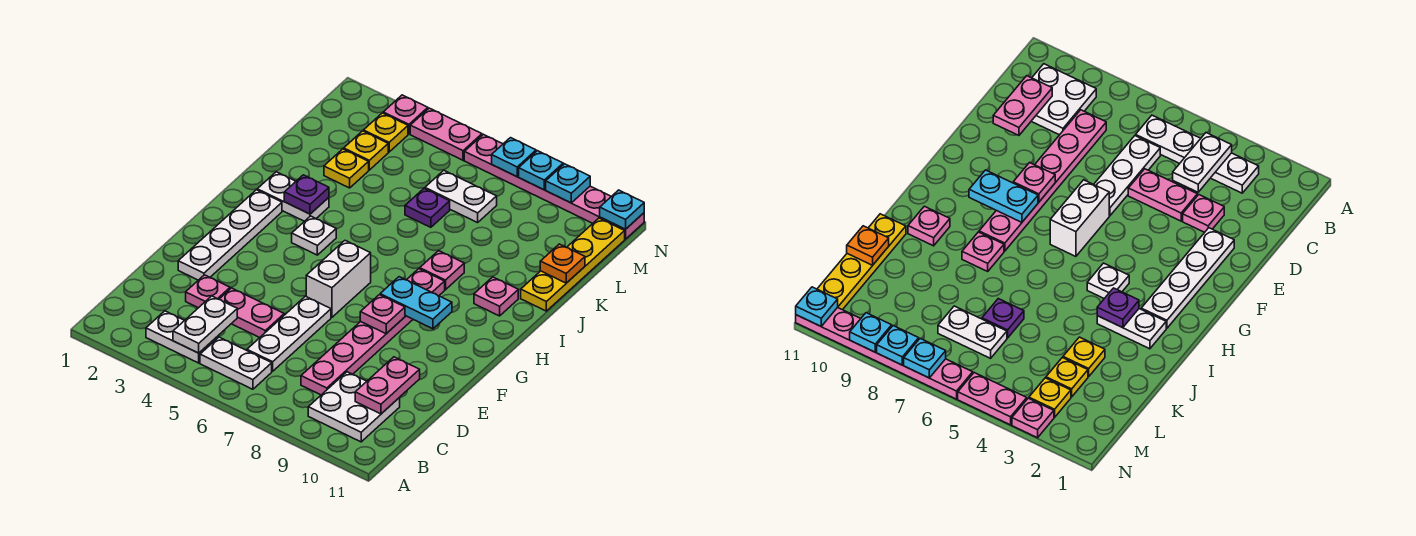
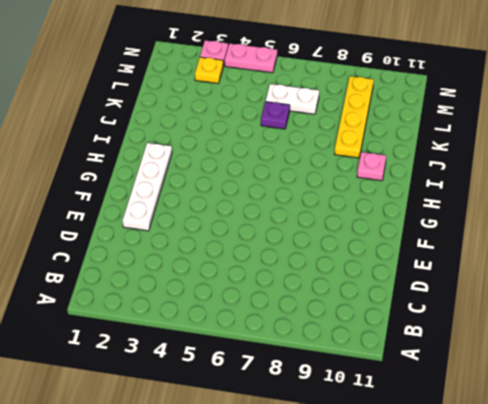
yellow plate J9:M9 level 1 -> yellow plate J11:M11 level 1
none -> white plate B3:B4 level 1
none -> white plate B5:B6 level 1
none -> white plate B9:C10 level 1
none -> white plate C6:E6 level 1

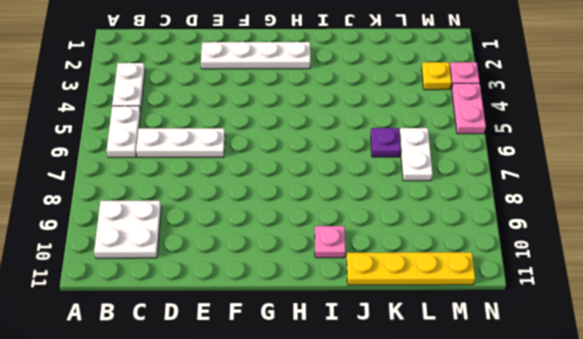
none -> pink plate C8:H8 level 1
none -> pink plate D3 level 1
none -> pink plate D4:D5 level 1
none -> white brick F6:G6 level 1

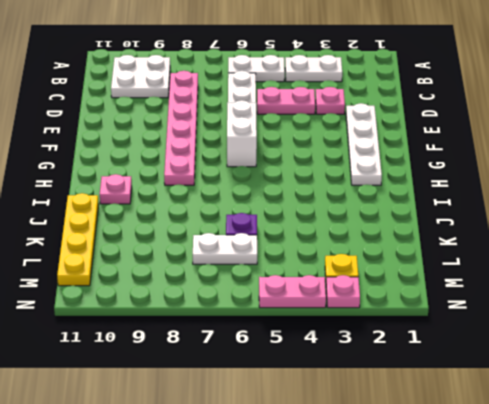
none -> white plate H4 level 1
none -> white plate I2:I3 level 1
none -> pink plate I8 level 1
none -> yellow plate K3 level 1

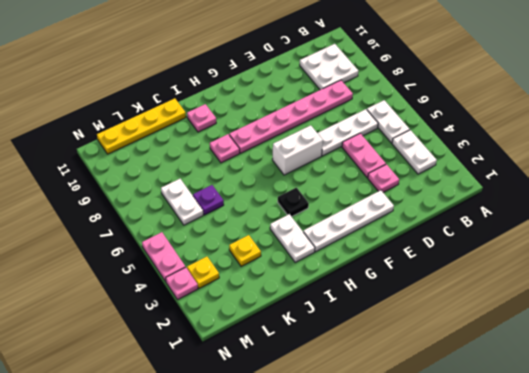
black plate H4 level 1 -> white plate H4 level 1
none -> yellow plate L3 level 1
none -> pink plate N6:N11 level 1
none -> white plate B4:C4 level 2
none -> pink plate C10:D10 level 2

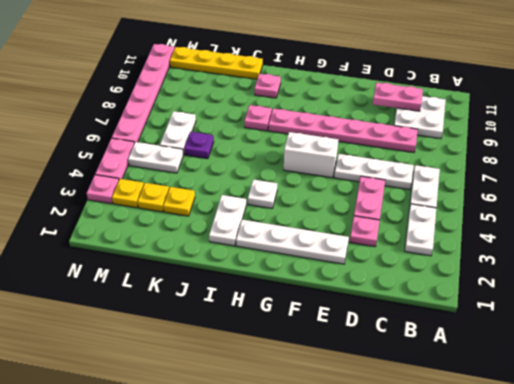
white plate L5:M5 level 1 -> white plate B4:C4 level 2
none -> pink plate F8 level 2
none -> cyan plate G8:G9 level 2
none -> purple plate I3 level 2
none -> orange plate K11 level 2

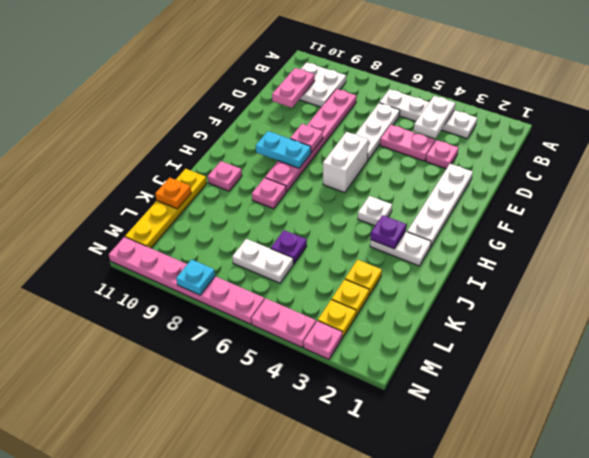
none -> cyan plate N7 level 2
none -> cyan plate N9 level 2
none -> cyan plate N11 level 2

